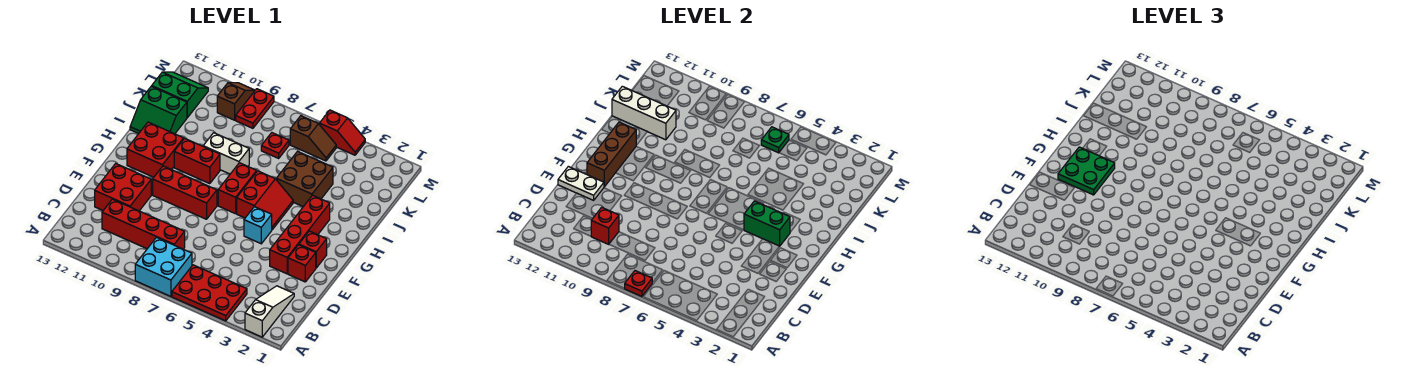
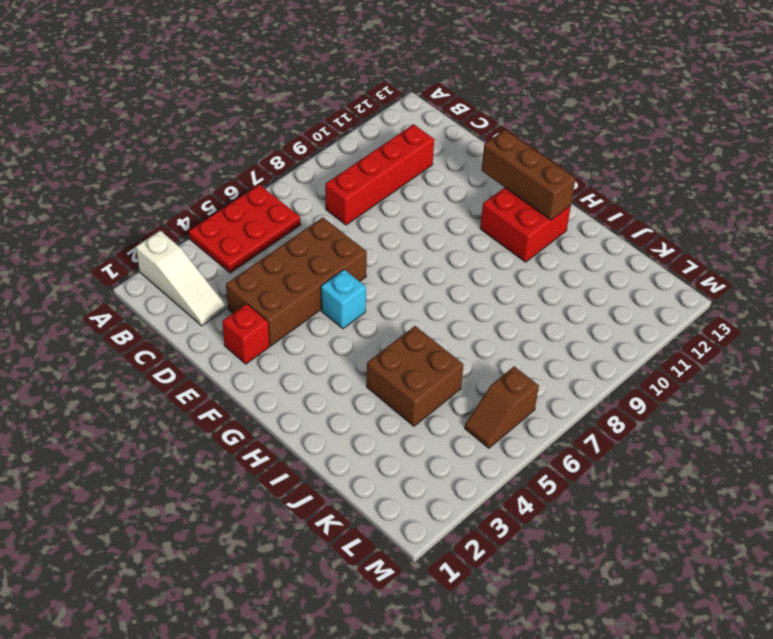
brown brick D3:E6 level 1 -> red brick E3:H3 level 1
none -> cyan brick A7:B8 level 1
none -> red brick D11:E12 level 1
none -> red brick F2 level 1
none -> red brick F8:F10 level 1

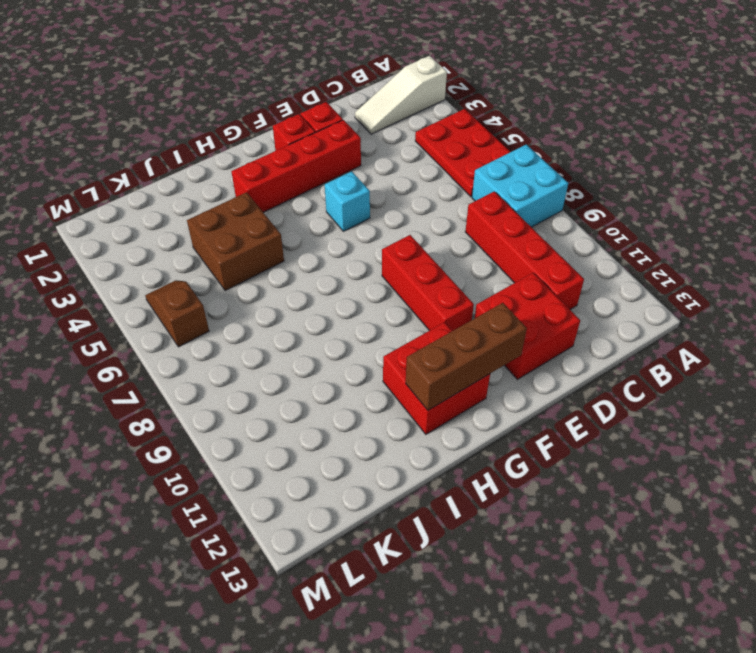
none -> red slope G5:H6 level 1 top 6
none -> red brick G7:H7 level 1
none -> red brick H9:H10 level 1
none -> white brick I8:I9 level 1

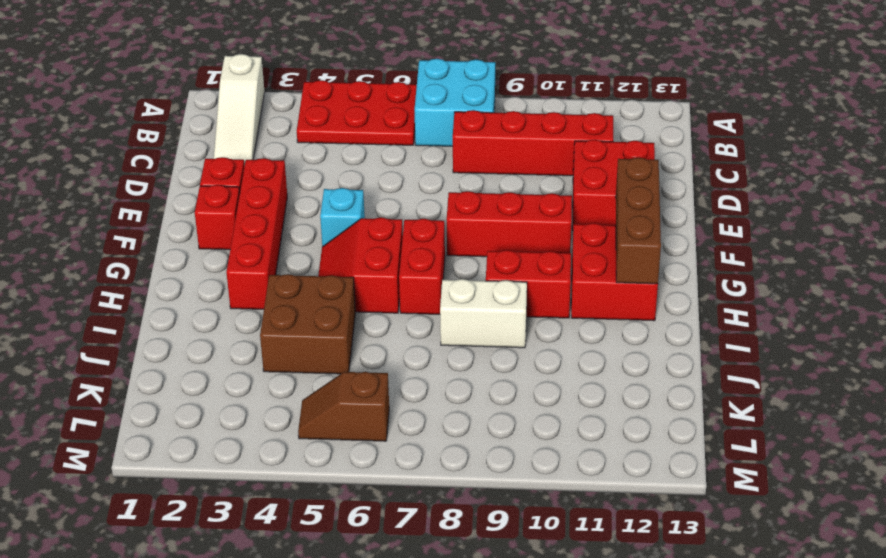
none -> green slope I12:J13 level 1 top J
none -> red plate K7 level 1
none -> green slope K12:L13 level 1 top K
none -> red plate L9:M9 level 1

